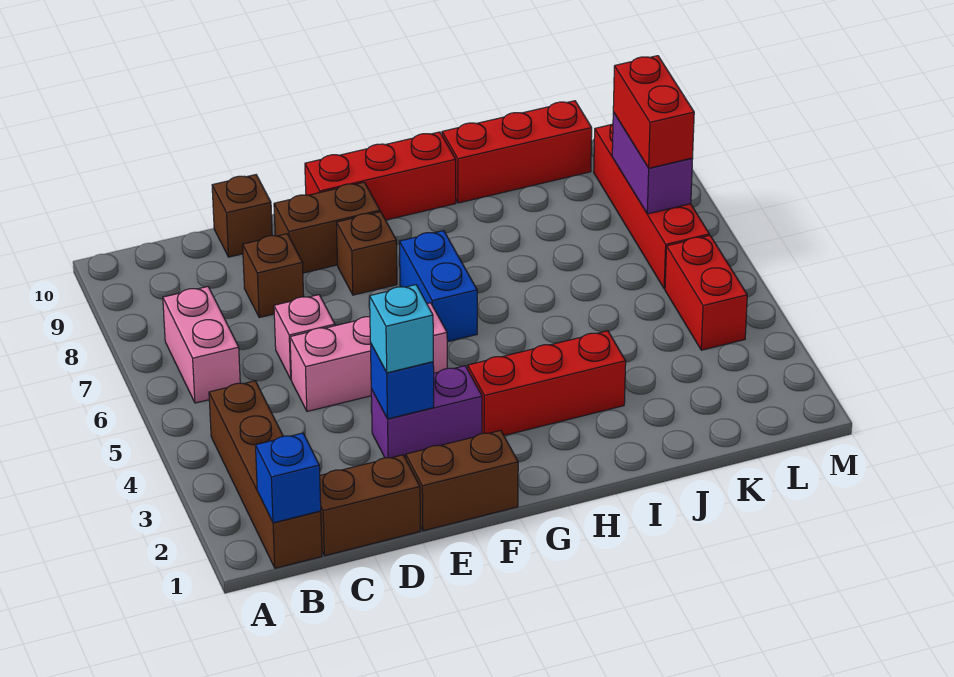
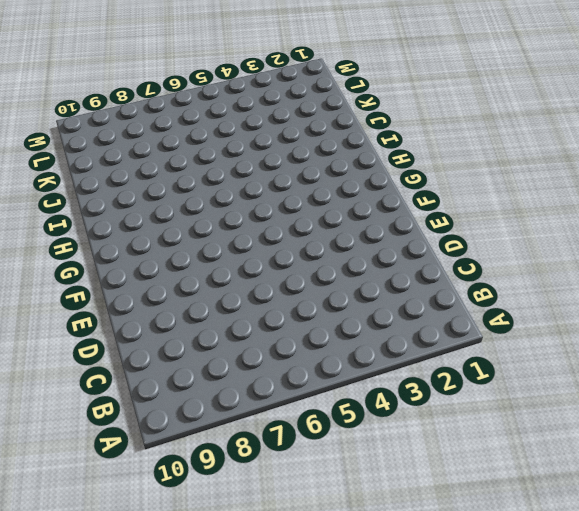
none -> brown brick B1:B4 level 1
none -> pink brick B6:B7 level 1
none -> brown brick C1:D1 level 1

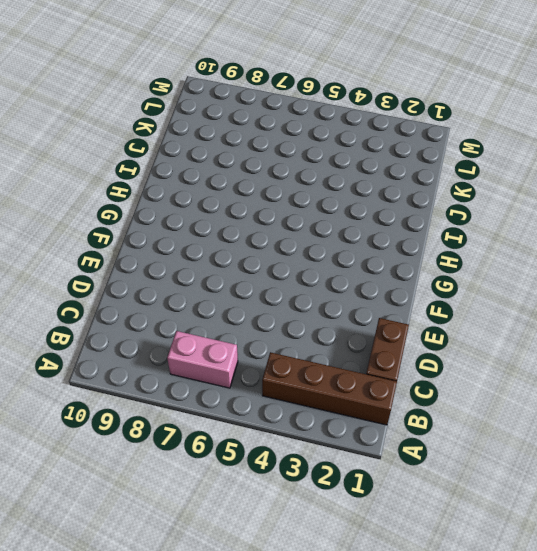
none -> pink brick D5:F5 level 1
none -> pink brick D6 level 1
none -> brown brick D8 level 1

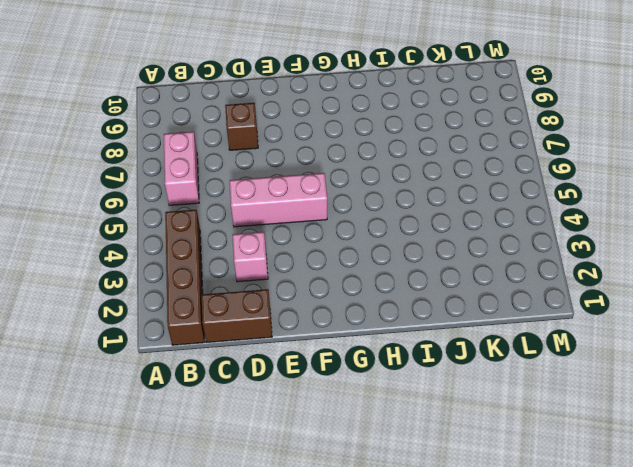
pink brick D3 level 1 -> pink brick D6 level 1
none -> brown brick D10 level 1
none -> brown brick E1:F1 level 1
none -> purple brick E3:F3 level 1

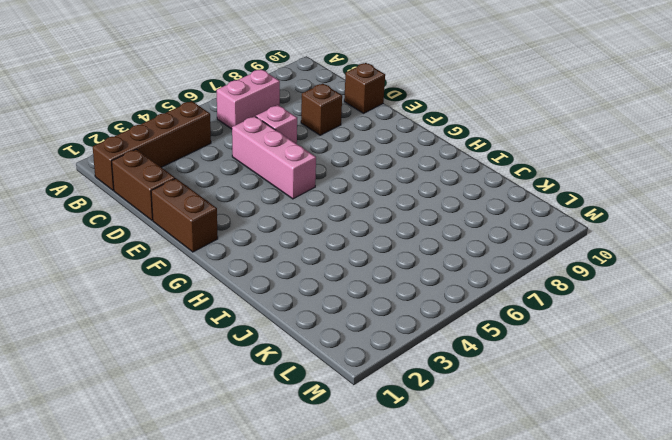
none -> purple brick E3:F3 level 1
none -> brown brick E9:F9 level 1
none -> brown brick F8 level 1

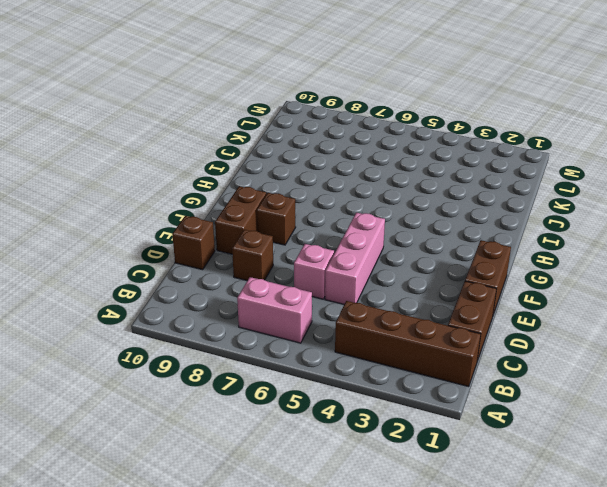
none -> purple brick E3:F3 level 1
none -> red brick F10:H10 level 1
none -> red brick G3:I3 level 1

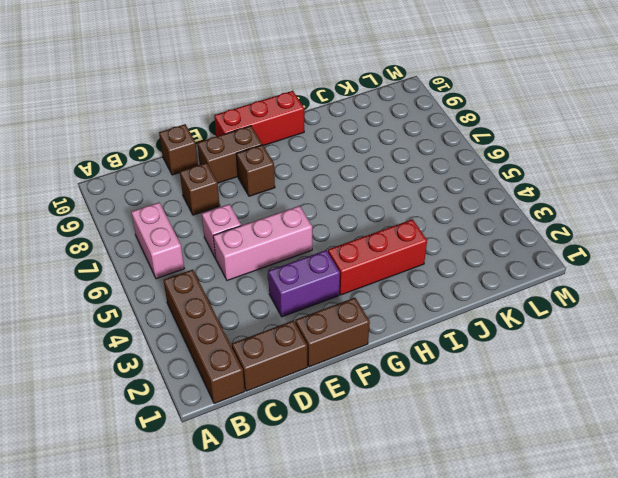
none -> blue brick G6:G7 level 1
none -> red brick I10:K10 level 1
none -> red brick L4:L5 level 1

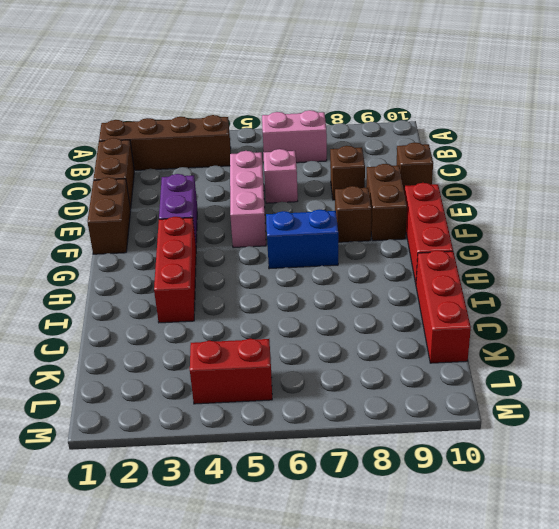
none -> red brick L6:L9 level 1
none -> blue brick B1 level 2
none -> blue brick E3 level 2

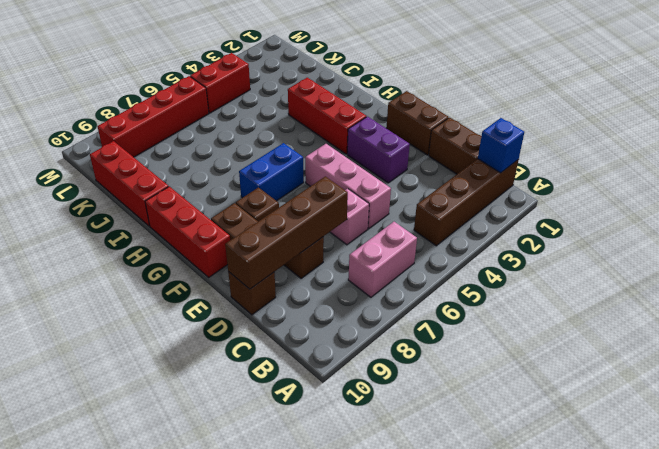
brown brick D7:D10 level 2 -> none
none -> blue brick E3 level 2
none -> purple brick L7:L8 level 2
none -> cyan brick E3 level 3

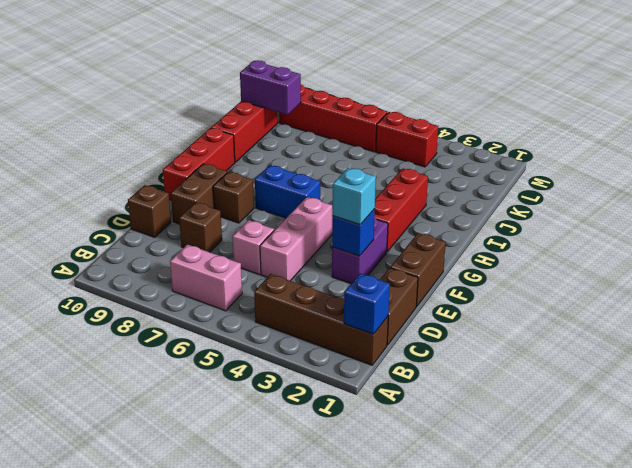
purple brick K9:K10 level 2 -> purple brick L7:L8 level 2
none -> red brick L7:L8 level 3

